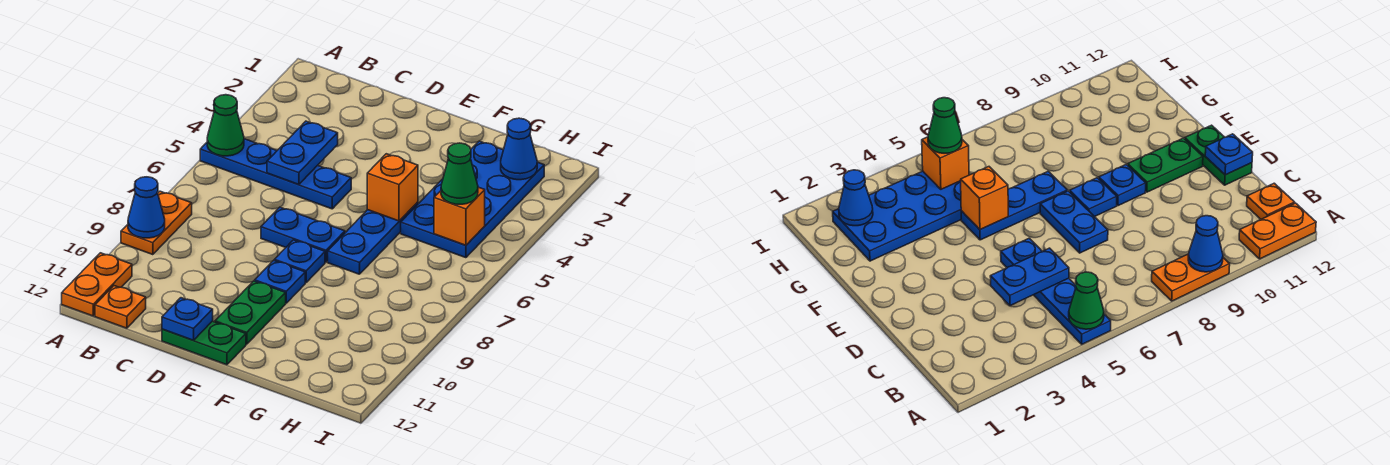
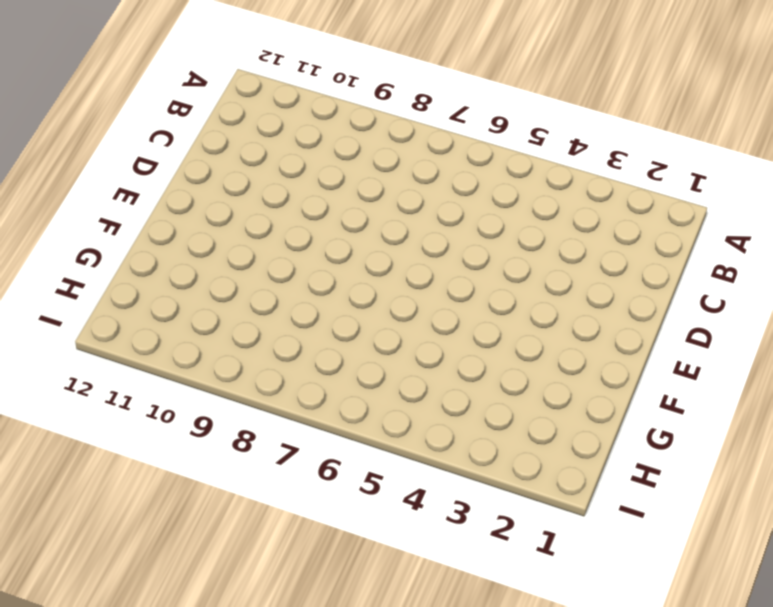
none -> blue plate A5:D5 level 1
none -> orange plate A8:A9 level 1
none -> orange plate A11:A12 level 1

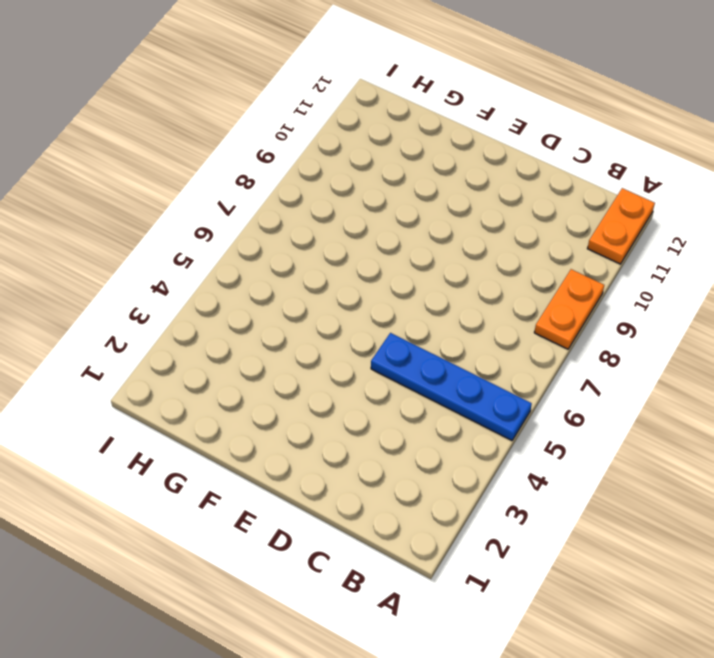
none -> orange plate B12 level 1
none -> blue plate D7:E7 level 1
none -> green plate D12:E12 level 1

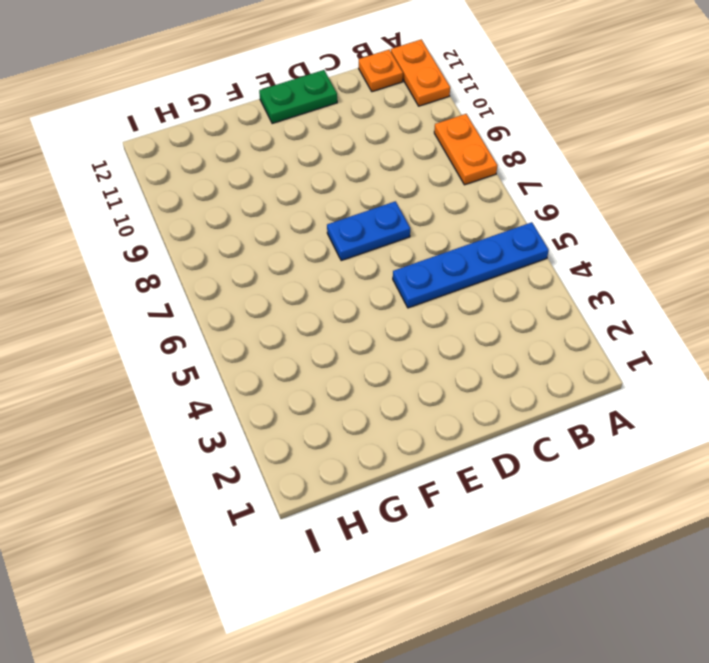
none -> blue plate E8 level 1
none -> blue plate E9 level 1
none -> green plate E10:E11 level 1

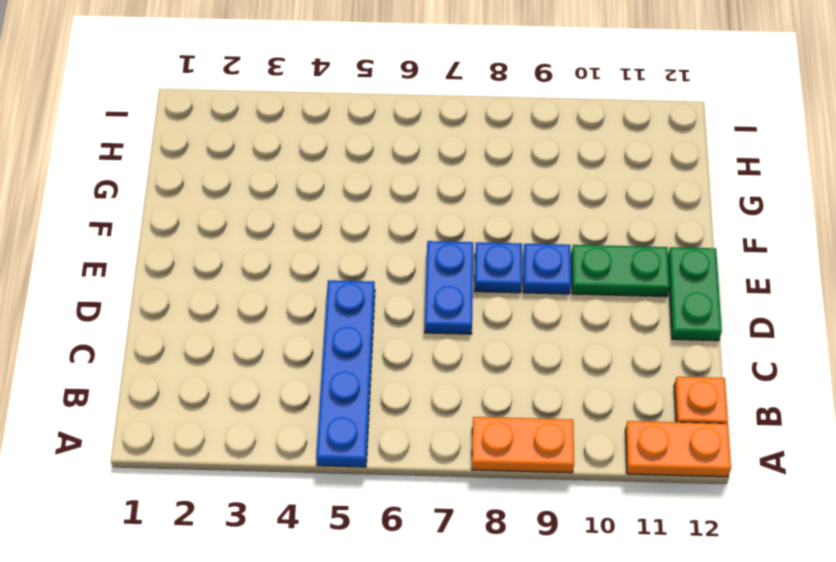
none -> blue plate F5:F7 level 1
none -> blue plate G2:H5 level 1
none -> green cone A5 level 2

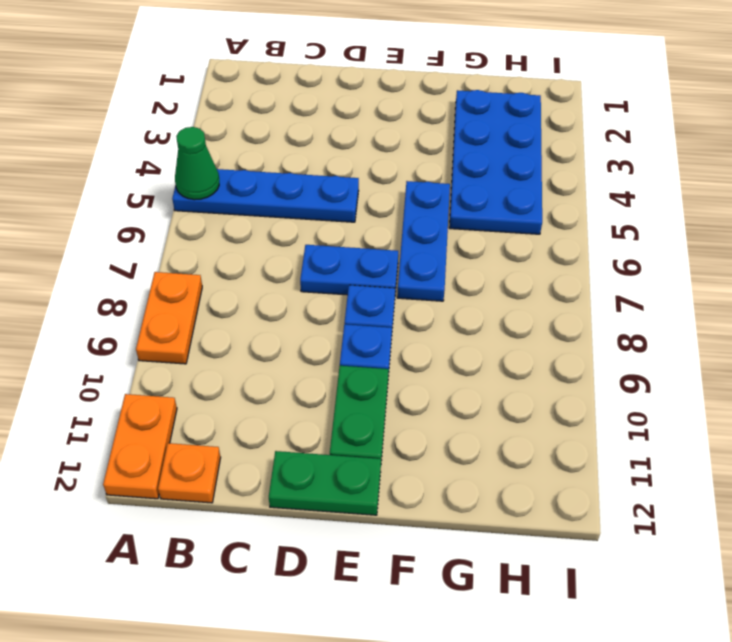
none -> blue cone A9 level 2
none -> blue plate C4:C5 level 2
none -> blue plate D12 level 2

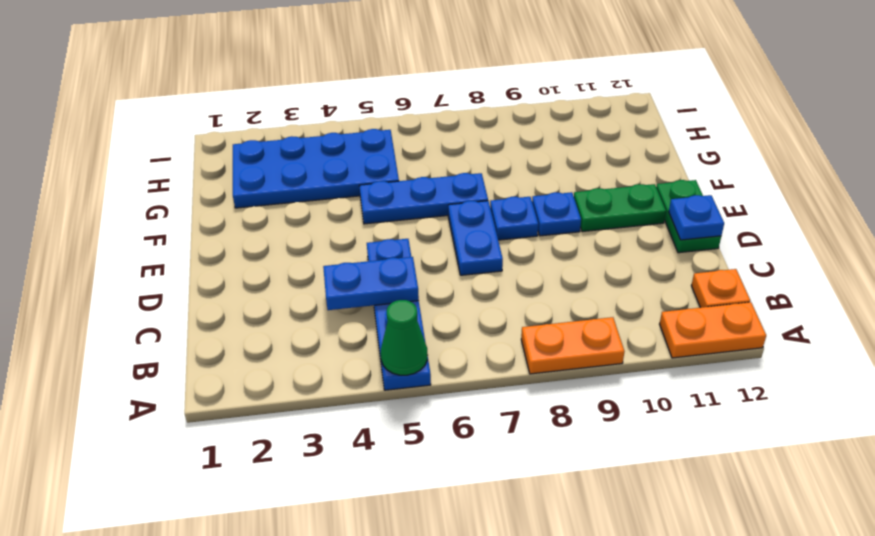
none -> blue cone A9 level 2
none -> orange brick F5 level 2
none -> blue cone H2 level 2

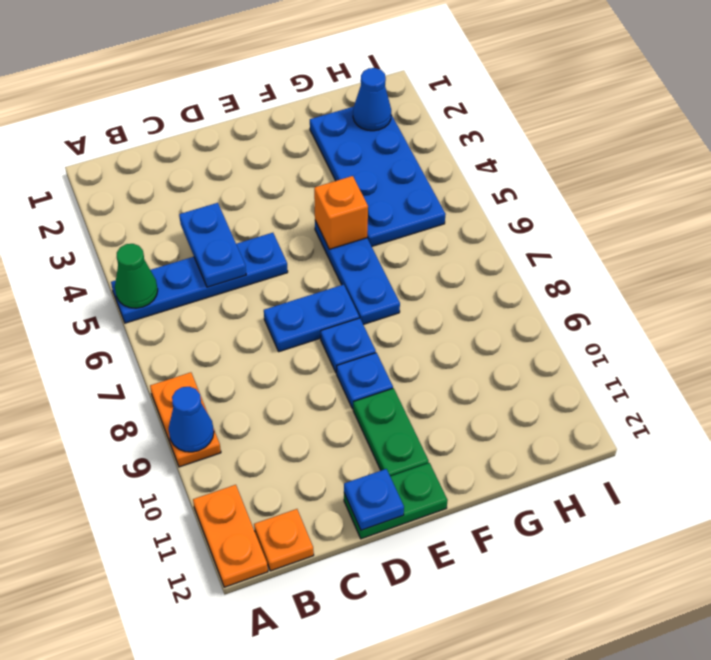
none -> orange brick H5 level 2
none -> green cone H5 level 3

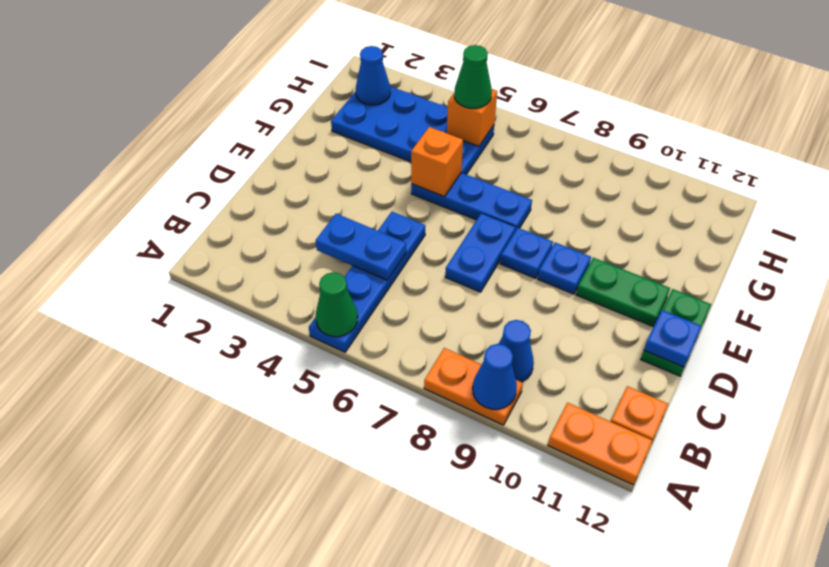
blue cone B9 level 1 -> none

